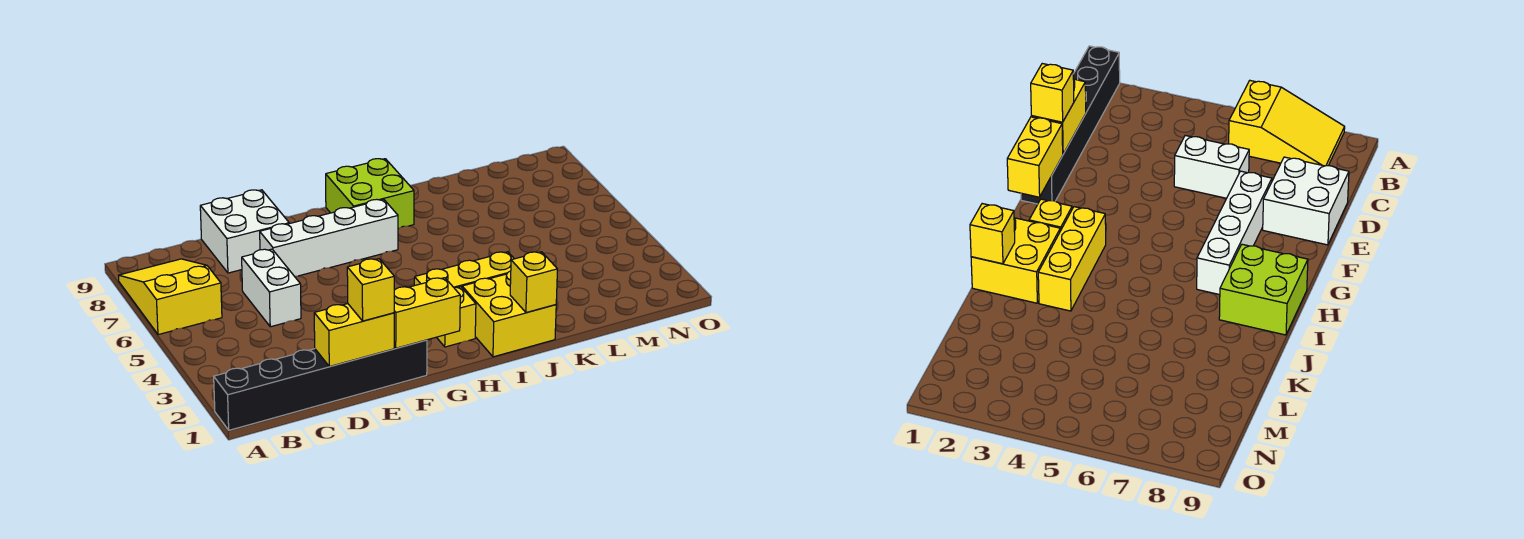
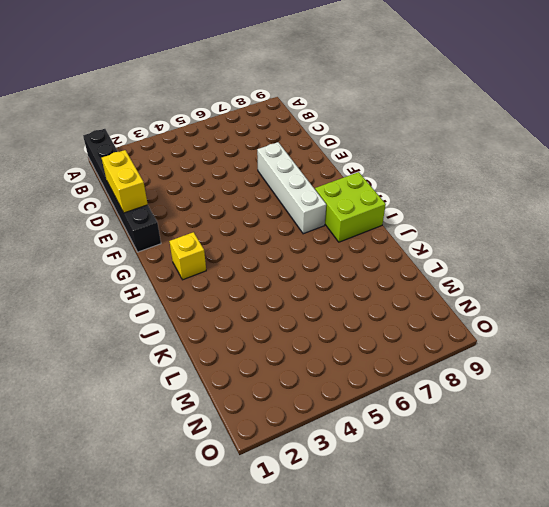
none -> yellow slope A6:B8 level 1 top 6
none -> white brick D5:D6 level 1
none -> white brick D8:E9 level 1

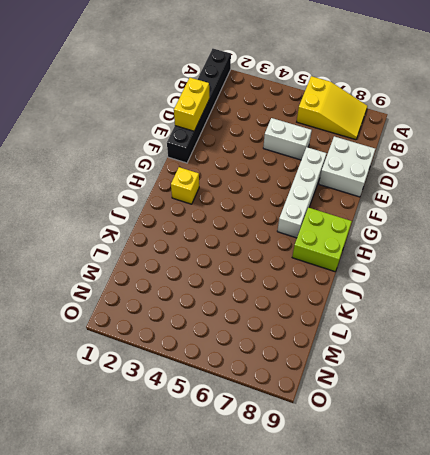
none -> yellow brick H3:J3 level 1
none -> yellow brick I1:J2 level 1
none -> yellow brick F1:G1 level 2

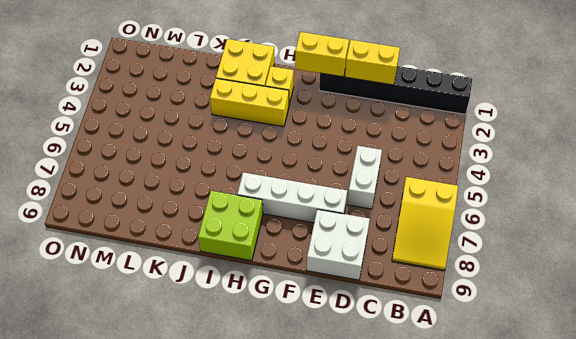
none -> yellow brick J1 level 2
none -> yellow brick E1 level 3

